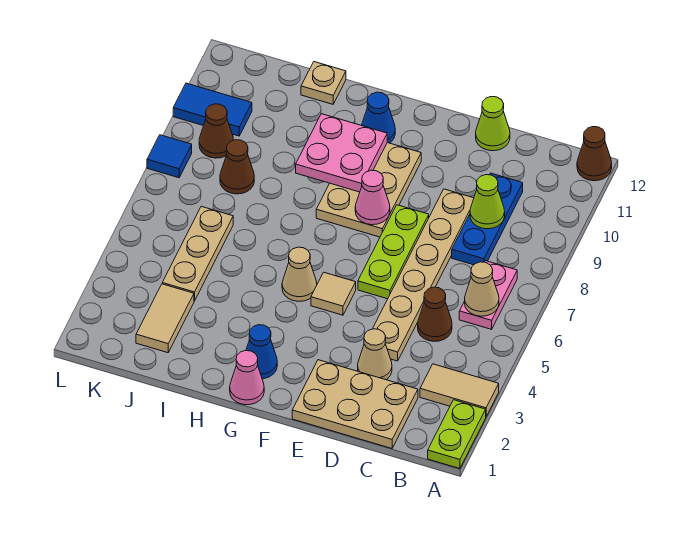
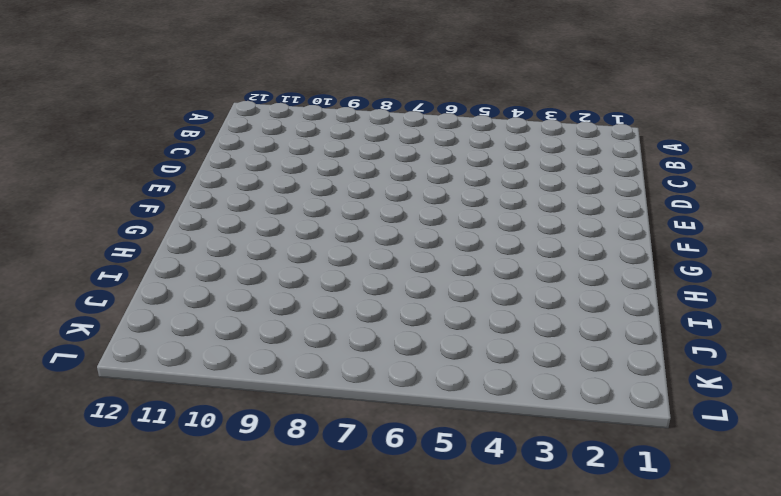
none -> lime plate A1:A2 level 1
none -> tan tile A3:B3 level 1
none -> brown cone A12 level 1

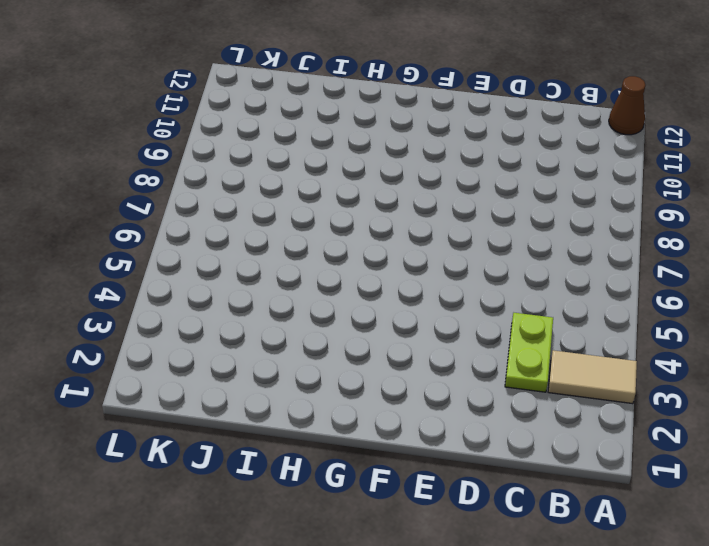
lime plate C3:C4 level 1 -> lime plate A1:A2 level 1
none -> pink plate B6:B7 level 1
none -> tan plate C1:E2 level 1
none -> brown cone C5 level 1

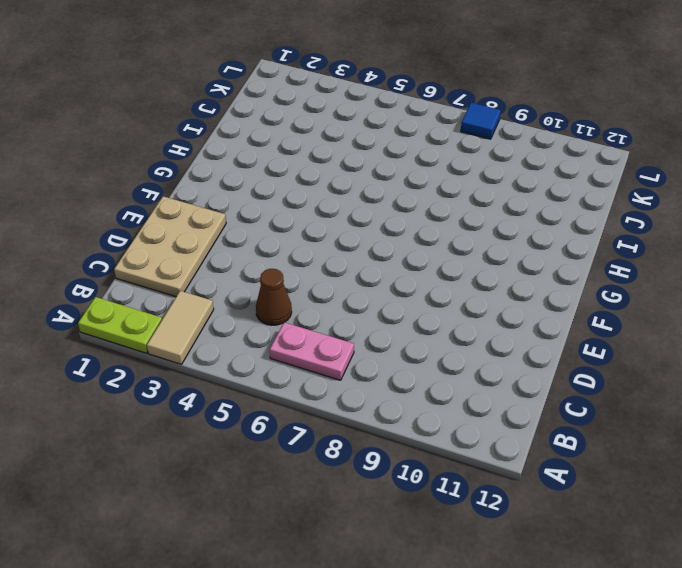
none -> brown cone A12 level 1
none -> blue plate C8:C10 level 1
none -> tan cone D3 level 1

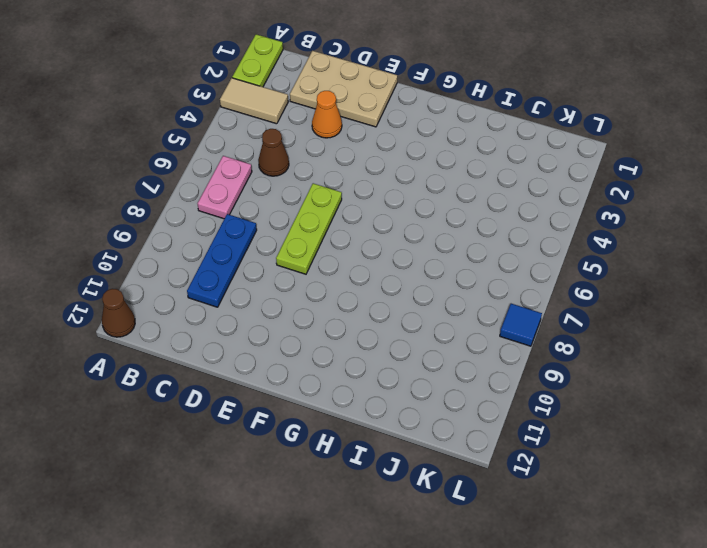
orange cone D3 level 1 -> tan cone D3 level 1
none -> tan plate D4:D9 level 1
none -> lime cone D12 level 1
none -> tan tile F5 level 1

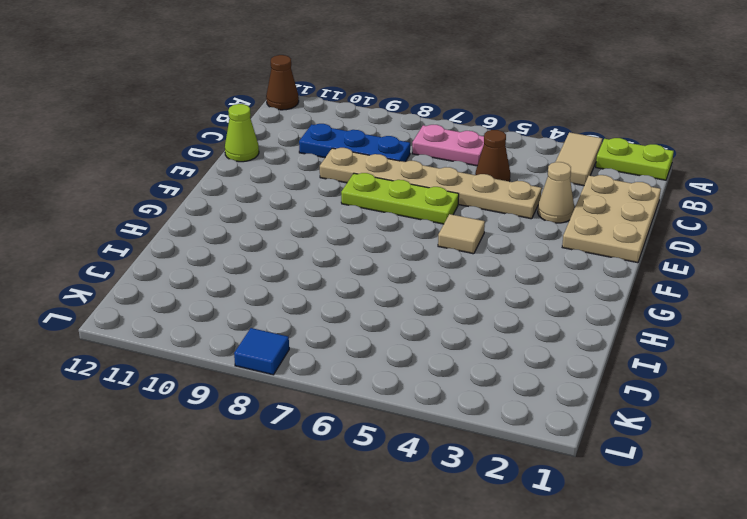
none -> tan plate F8:G10 level 1
none -> pink cone G1 level 1
none -> blue cone G2 level 1

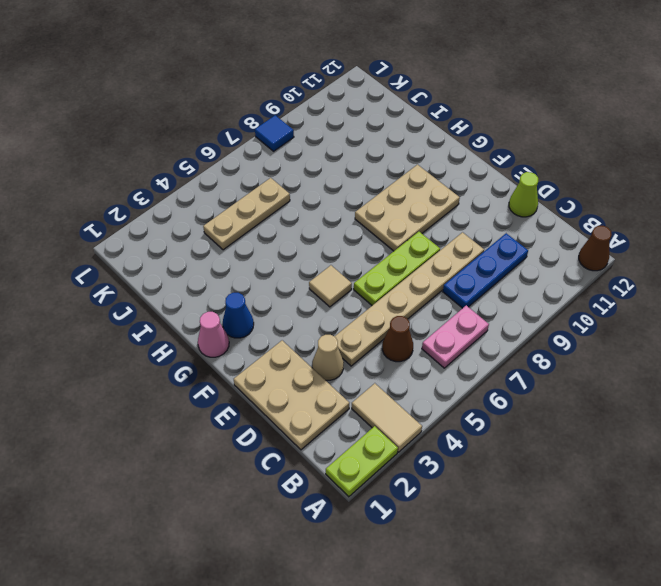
none -> tan cone G5 level 1
none -> blue cone G11 level 1
none -> tan plate I12 level 1

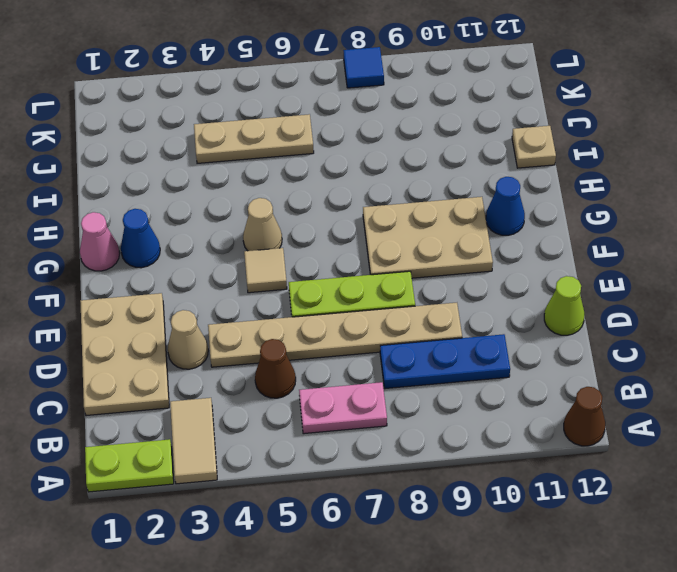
none -> tan tile J2:J3 level 1
none -> brown cone J8 level 1
none -> brown cone K9 level 1

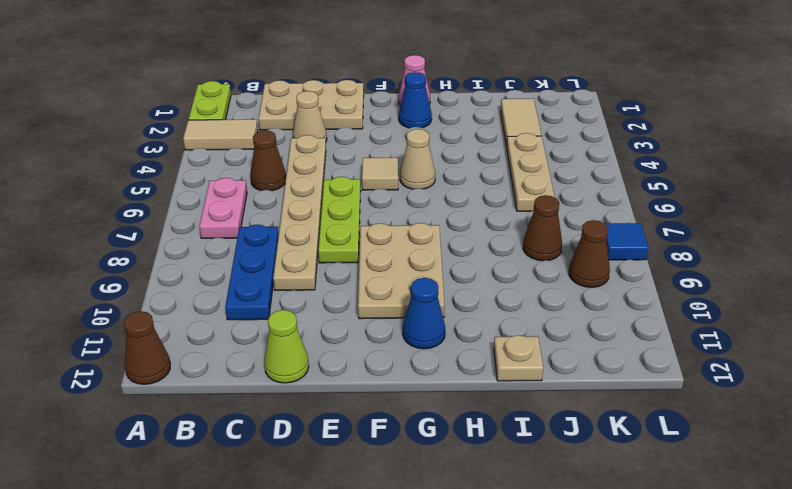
none -> blue tile K10:L10 level 1
none -> tan cone B6 level 2
none -> lime cone C9 level 2

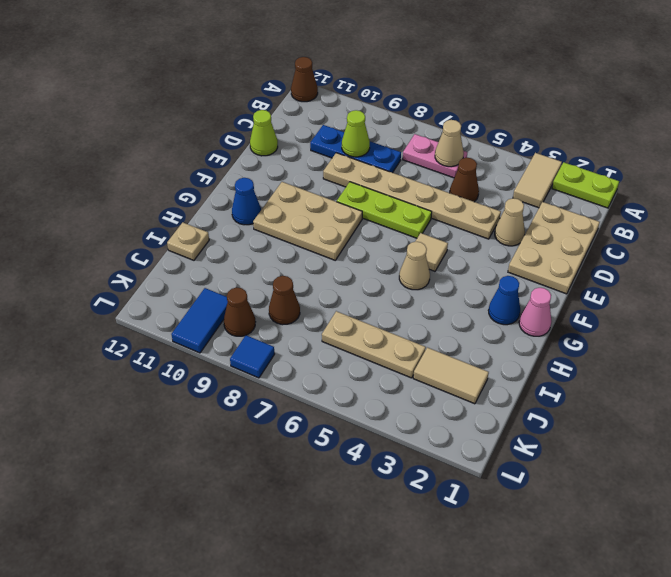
none -> pink cone F8 level 2
none -> pink plate G9:H10 level 2

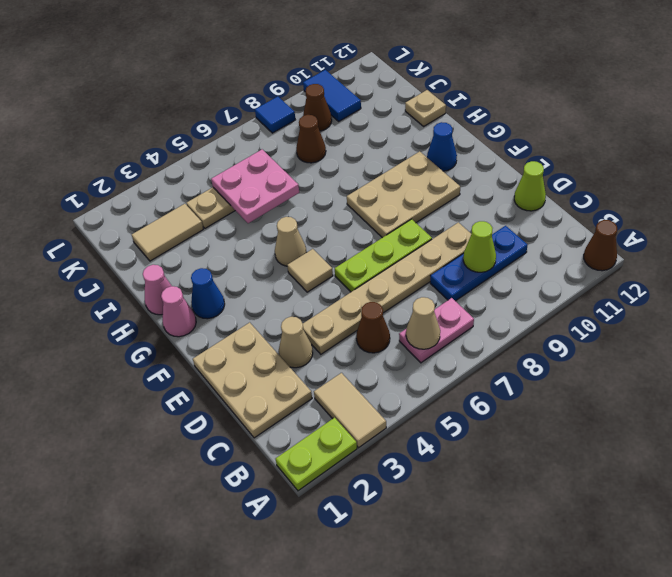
pink cone H1 level 1 -> pink cone F8 level 2
pink plate I5:J6 level 2 -> pink plate G9:H10 level 2

